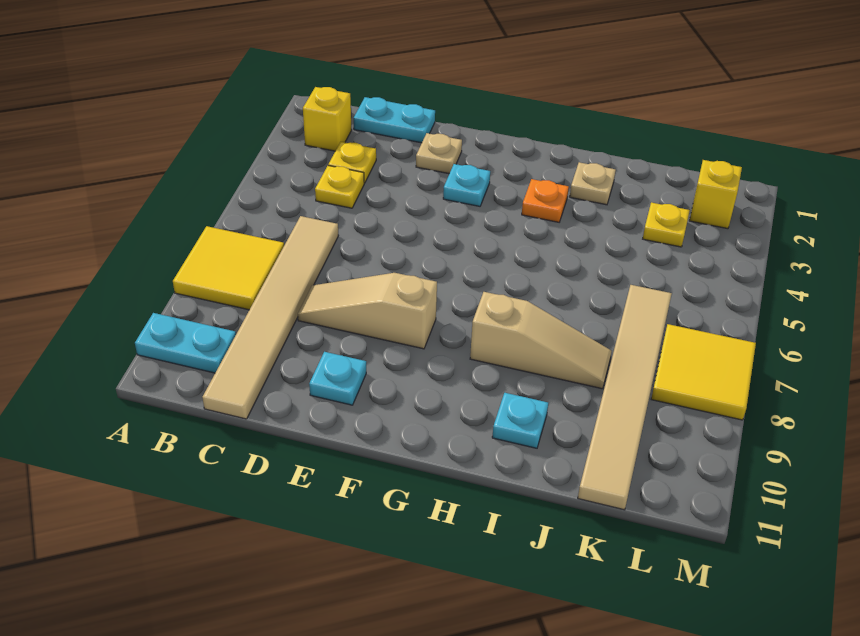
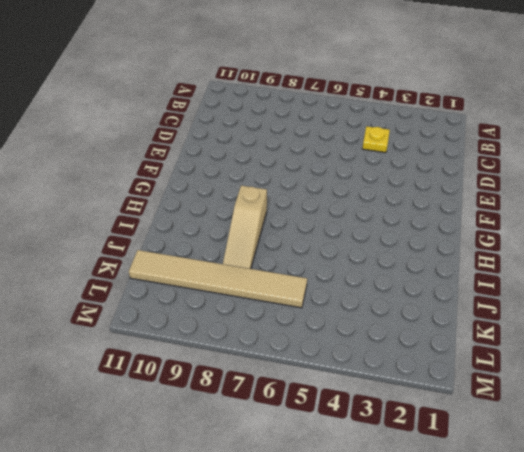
none -> yellow tile A7:B8 level 1
none -> cyan plate A10:B10 level 1
none -> yellow brick B2 level 1

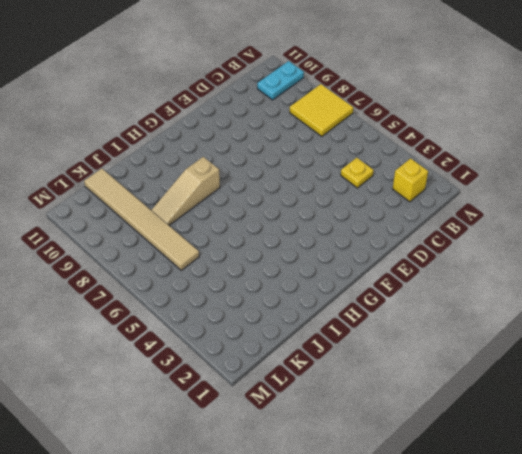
none -> cyan plate C1:D1 level 1
none -> yellow plate C3 level 1
none -> tan tile C6:C11 level 1

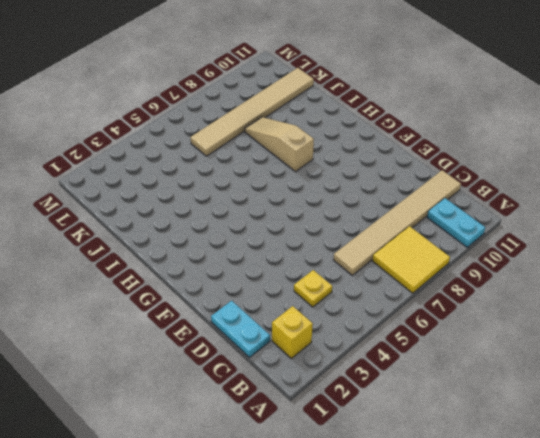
none -> yellow plate C3 level 1
none -> tan slope D8:F8 level 1 top F
none -> tan plate E2 level 1

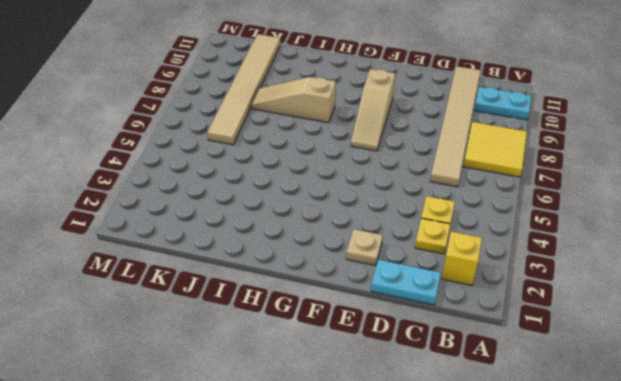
tan slope F7:F9 level 1 top 9 -> tan slope D8:F8 level 1 top F
none -> cyan plate E10 level 1
none -> cyan plate F3 level 1
none -> orange plate H3 level 1

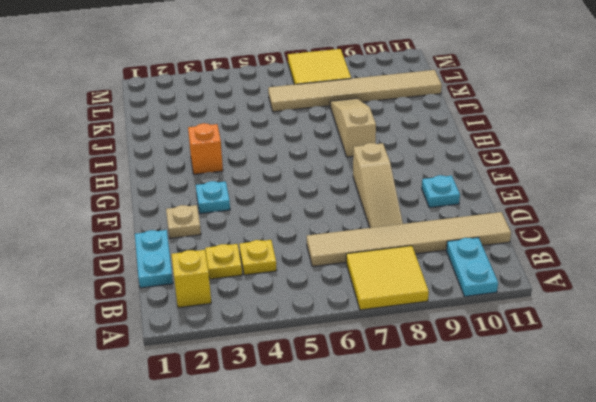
orange brick H3 level 1 -> orange plate H3 level 1
none -> tan plate I2 level 1
none -> cyan plate I10 level 1
none -> yellow plate K3 level 1

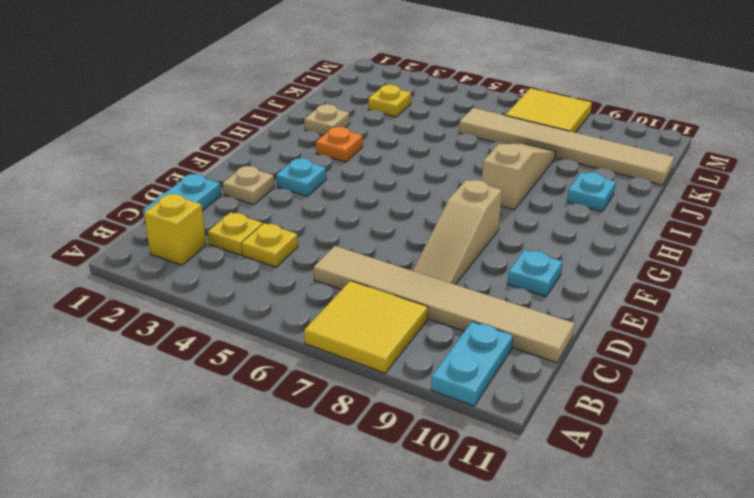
none -> yellow brick L2 level 1

